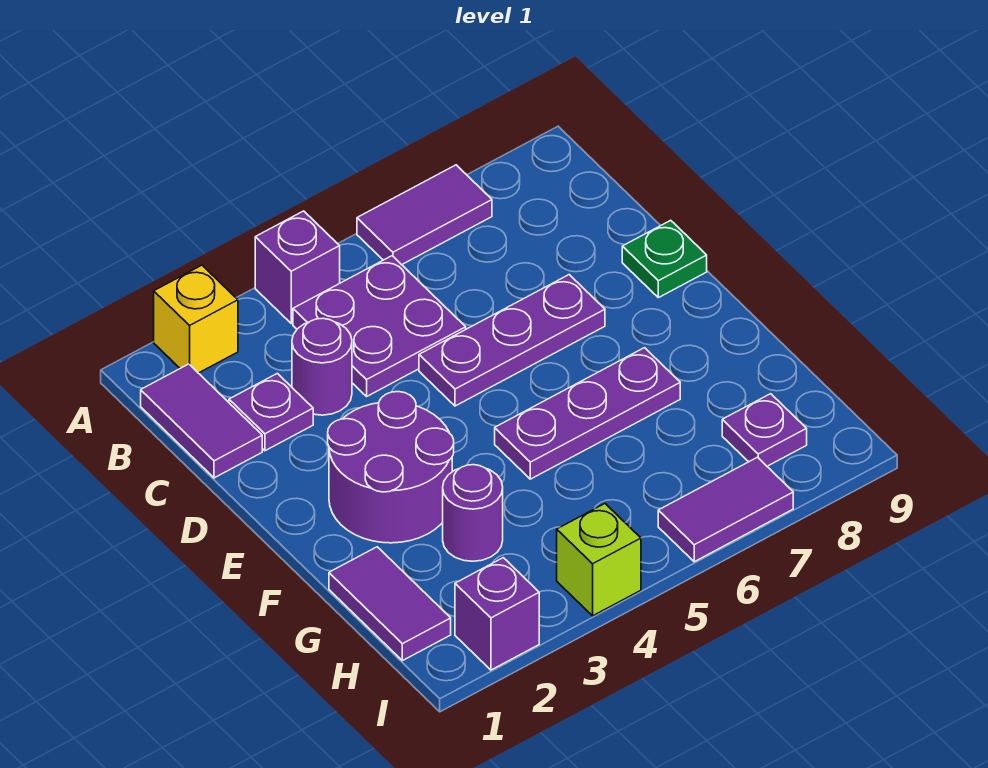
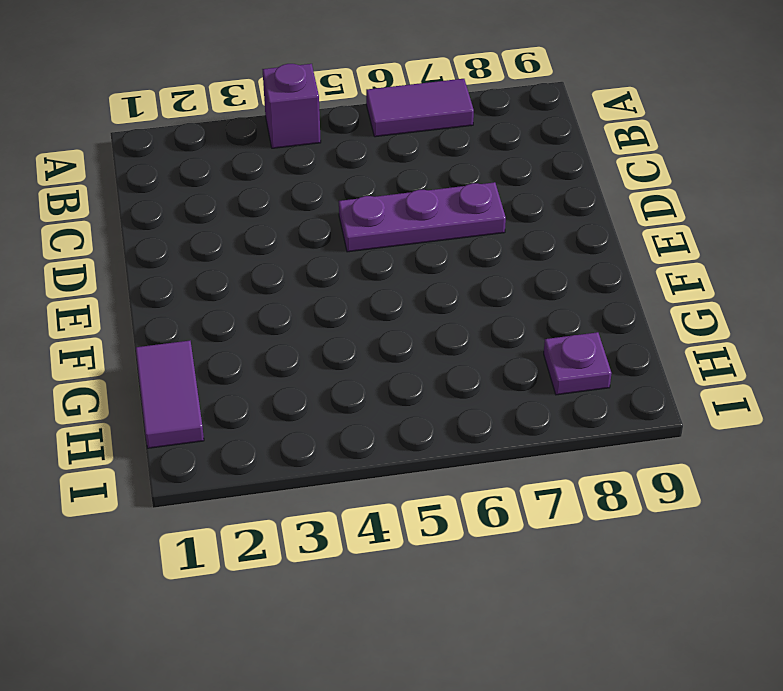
none -> yellow brick A2 level 1
none -> purple tile B1:C1 level 1
none -> purple plate B4:C5 level 1

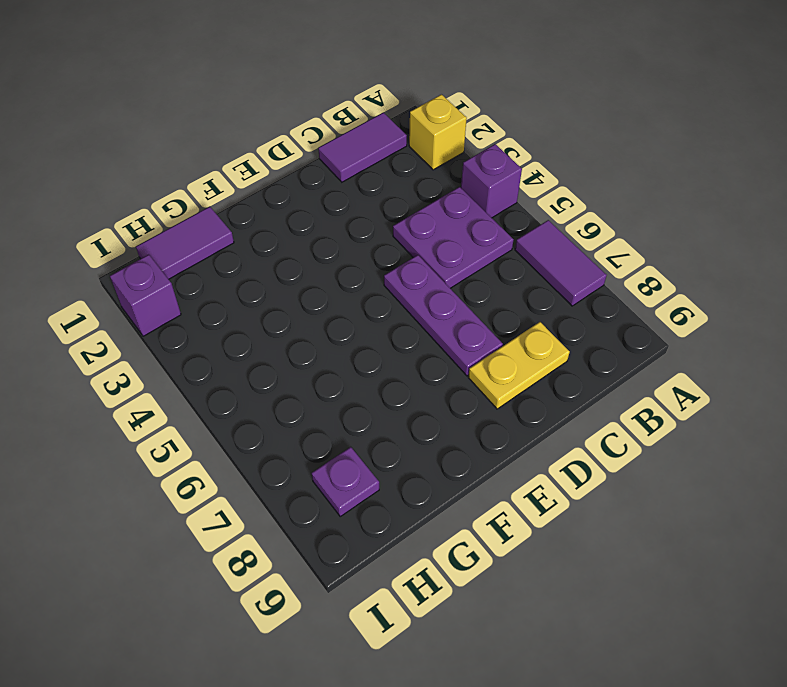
yellow plate C8:D8 level 1 -> none
none -> purple plate C2 level 1
none -> purple round brick C3 level 1
none -> green plate D9 level 1

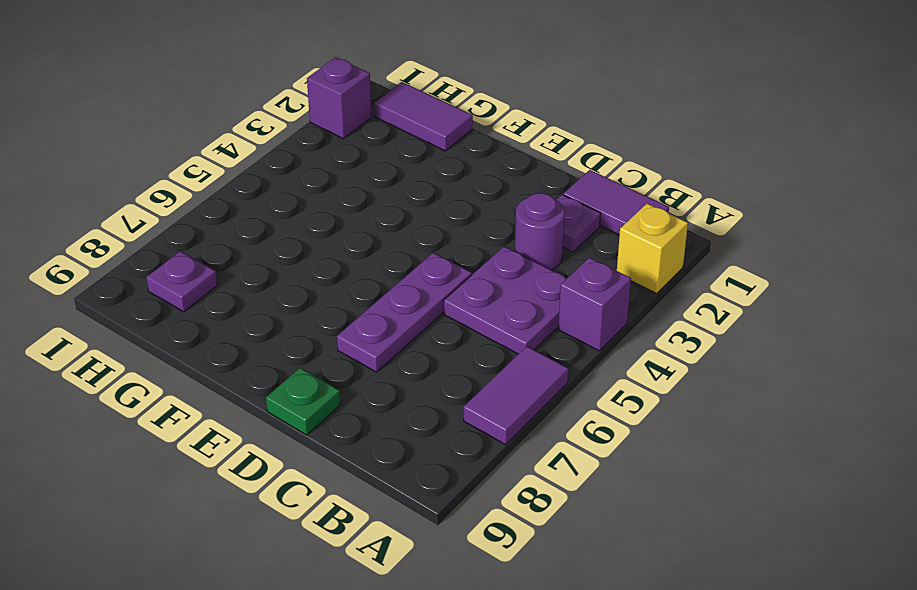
none -> purple round brick E2:F3 level 1
none -> purple plate F5:F7 level 1
none -> purple round brick G3 level 1

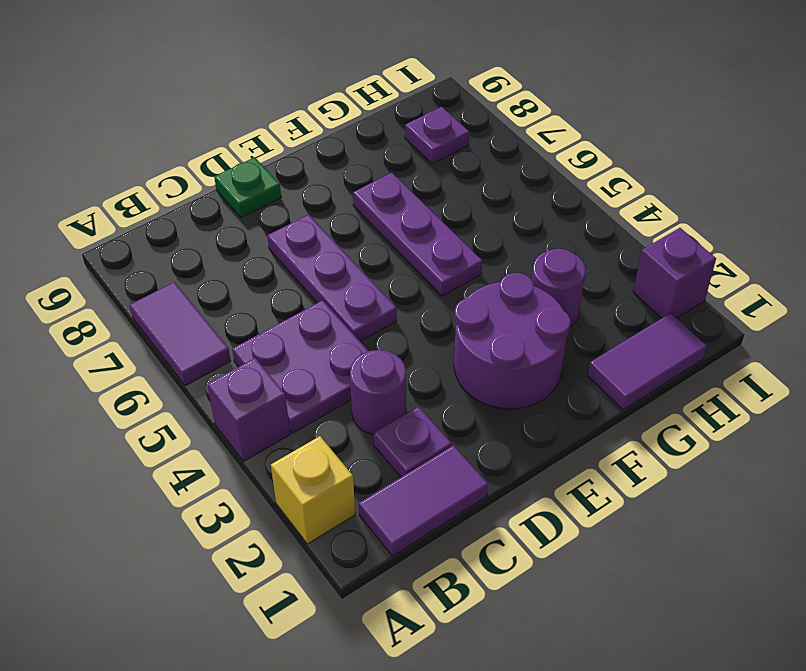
none -> lime brick I4 level 1
none -> purple tile I6:I7 level 1

